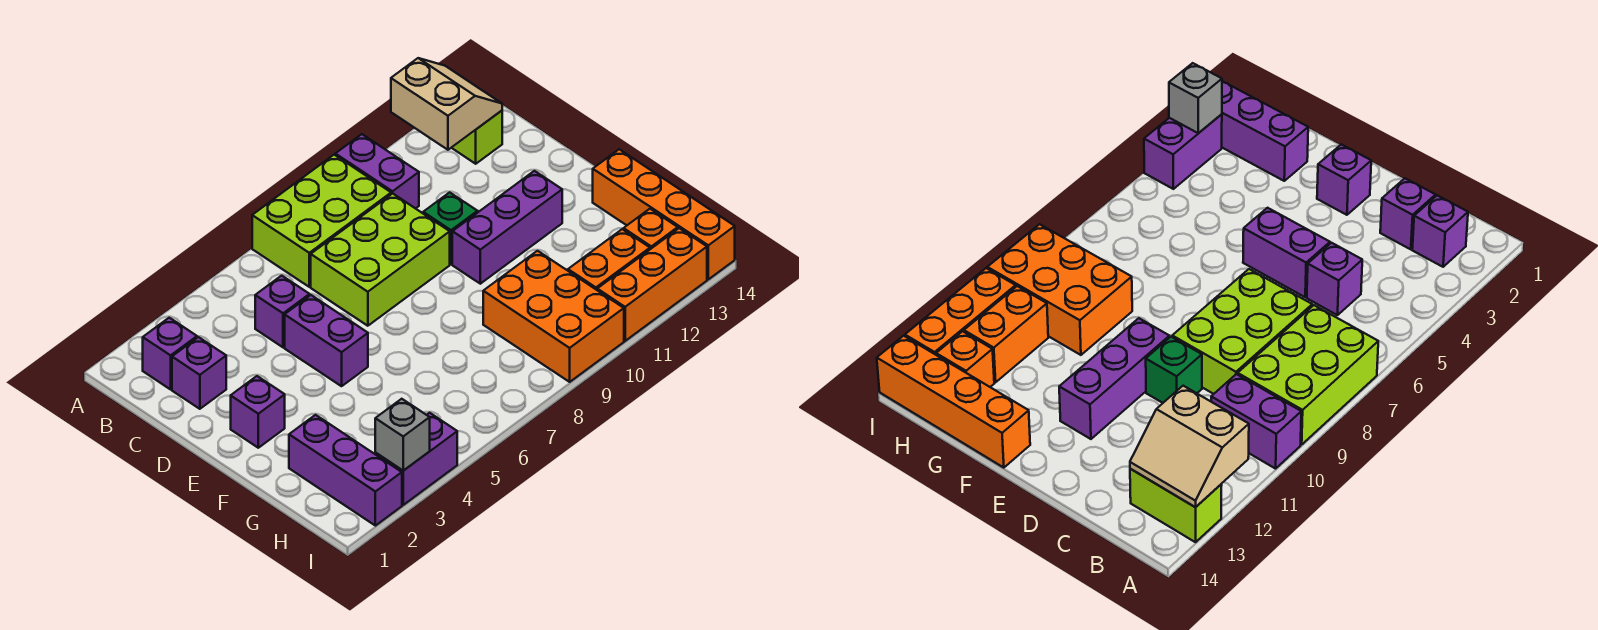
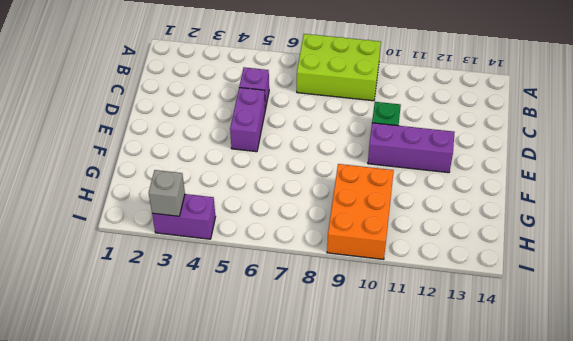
none -> purple brick A10:B10 level 1
none -> lime brick A13:B13 level 1
none -> purple brick B2 level 1

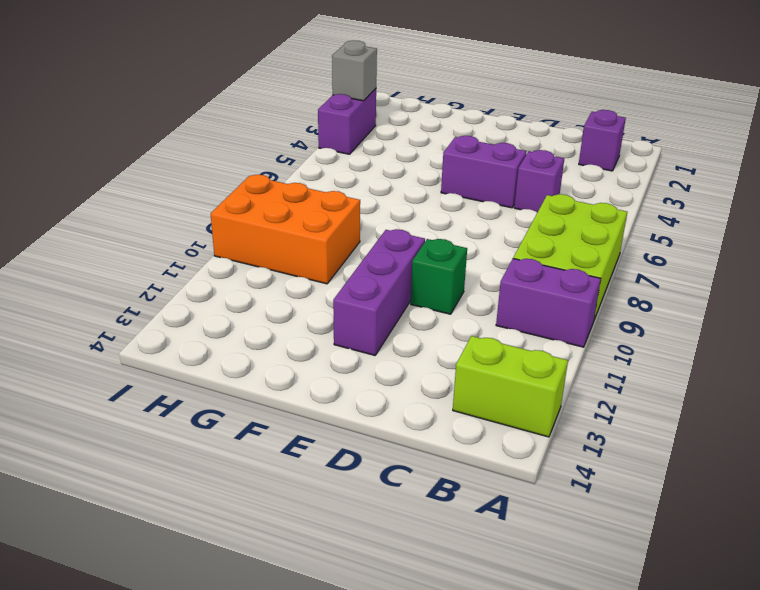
none -> purple brick C2 level 1
none -> lime brick C7:D9 level 1
none -> purple brick E2 level 1

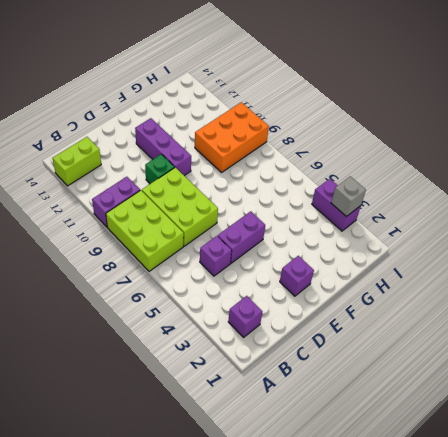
none -> purple brick C2 level 1
none -> orange brick F14:I14 level 1
none -> purple brick G2:I2 level 1

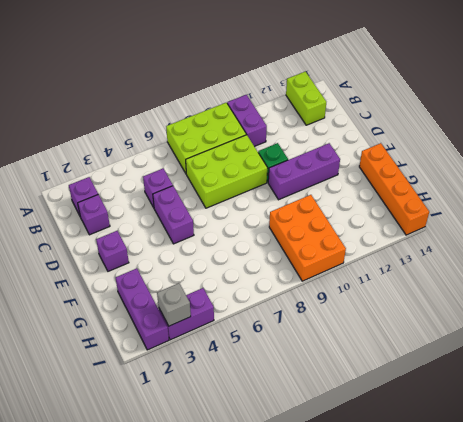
none -> orange brick H11:H12 level 1
none -> orange brick H13 level 1
none -> orange brick I11:I13 level 1

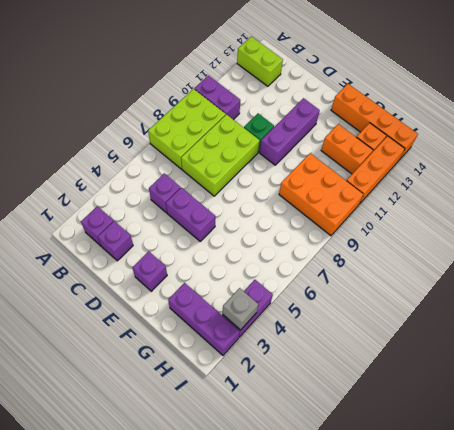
orange brick G12:H12 level 1 -> orange brick H11:H12 level 1
none -> tan slope A12:B13 level 2 top 12

